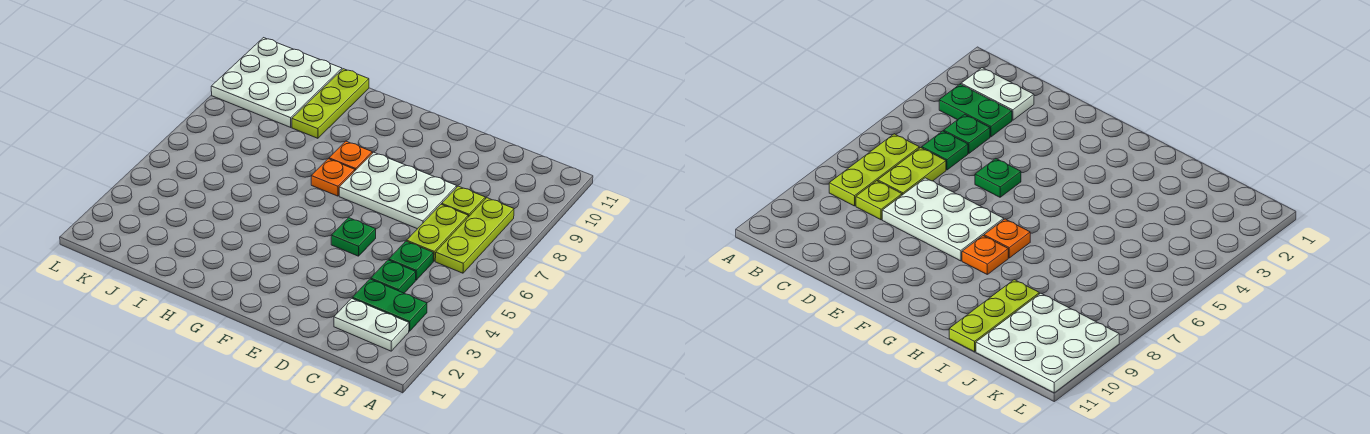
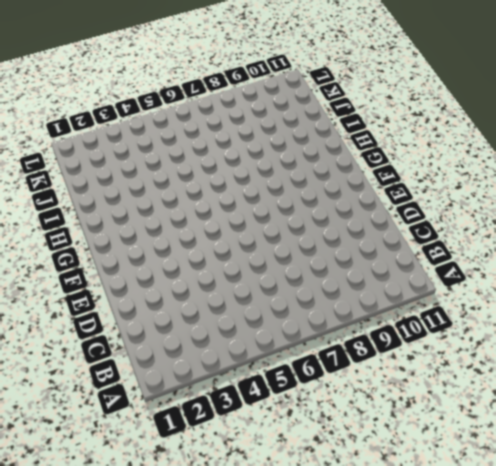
none -> white plate B2:C2 level 1
none -> green plate B3:C3 level 1
none -> lime plate B6:B8 level 1

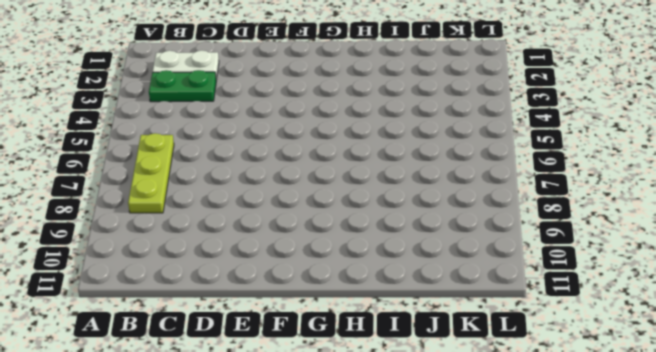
none -> green plate C4 level 1
none -> green plate C5 level 1
none -> lime plate C6:C7 level 1

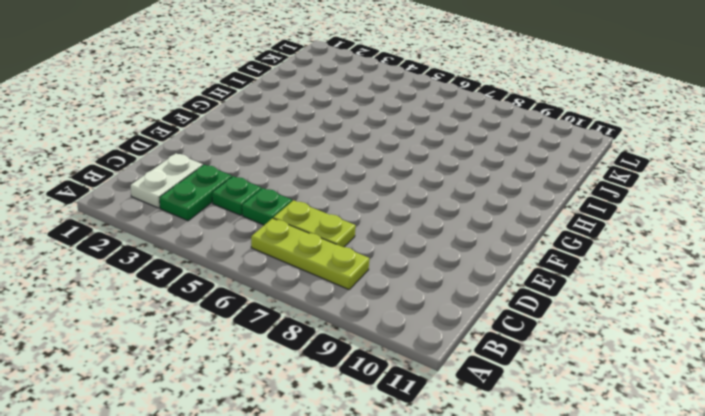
none -> lime plate C8 level 1
none -> white plate D7:F8 level 1
none -> green plate E5 level 1

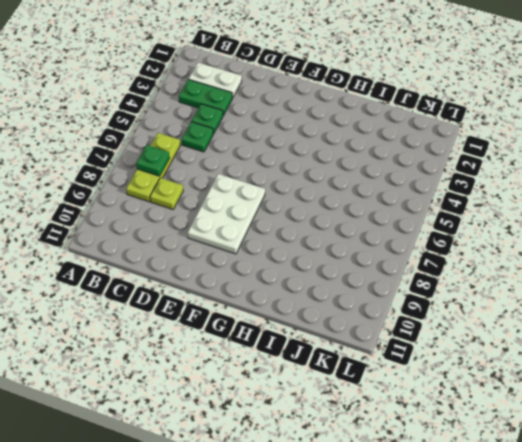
green plate B7 level 2 -> green plate E5 level 1
white plate E7:F9 level 1 -> white plate D7:F8 level 1
none -> lime plate C6:C7 level 1
none -> orange plate G7 level 1
none -> orange plate G8 level 1

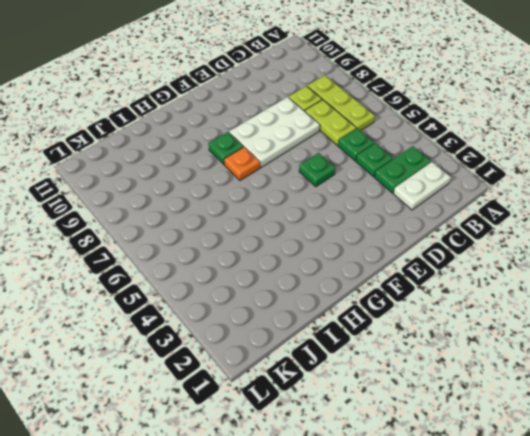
green plate G8 level 1 -> orange plate G8 level 1
none -> lime plate I9:I11 level 1
none -> white plate J9:L11 level 1

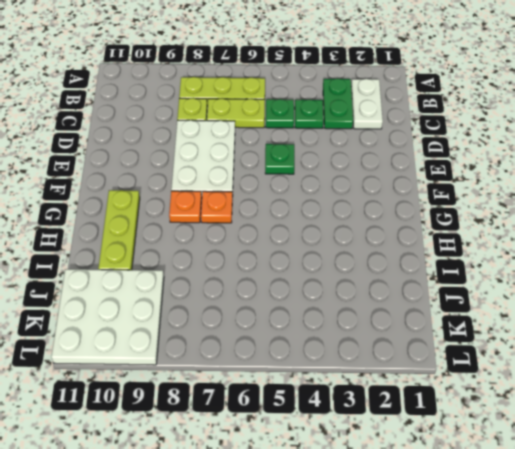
lime plate G10:I10 level 1 -> lime plate I9:I11 level 1

